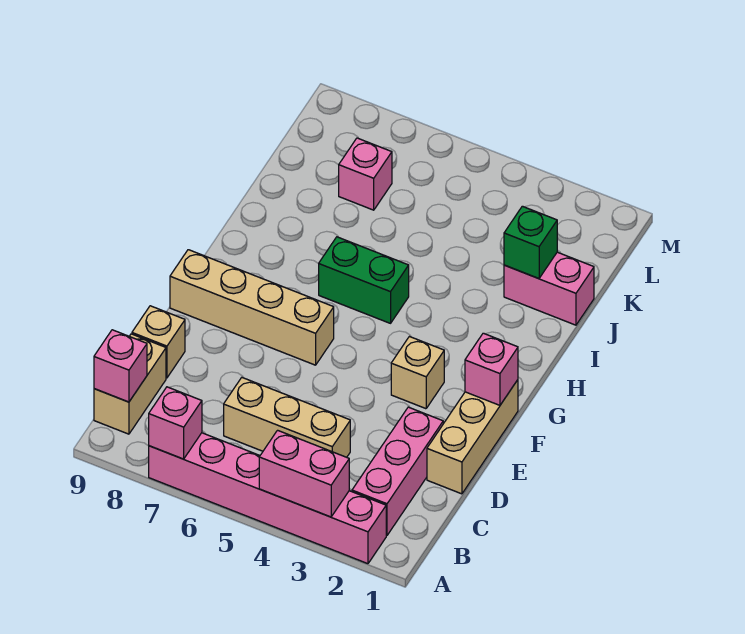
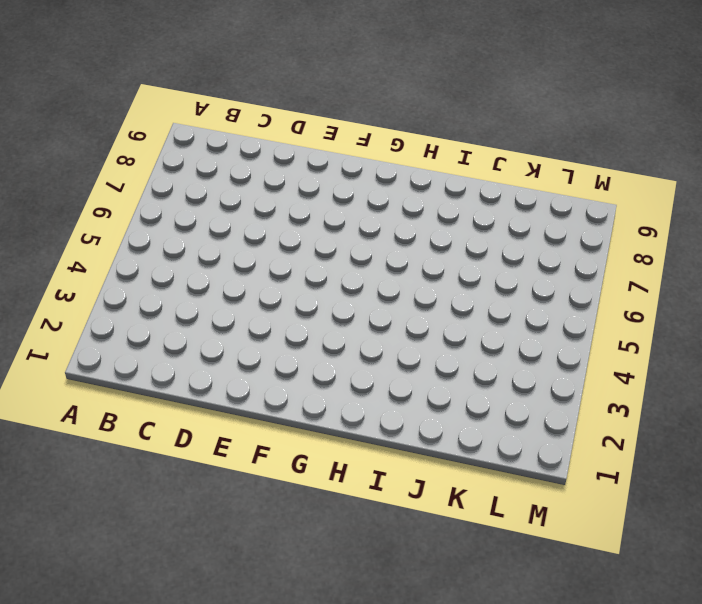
none -> pink brick A2:A7 level 1
none -> pink brick B2:D2 level 1
none -> tan brick B9:C9 level 1

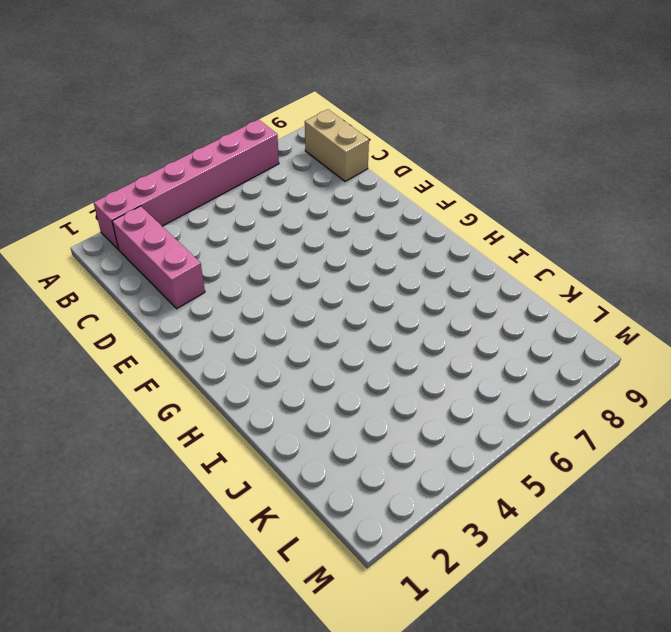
none -> tan brick C4:C6 level 1
none -> tan brick D1:F1 level 1
none -> tan brick D9 level 1

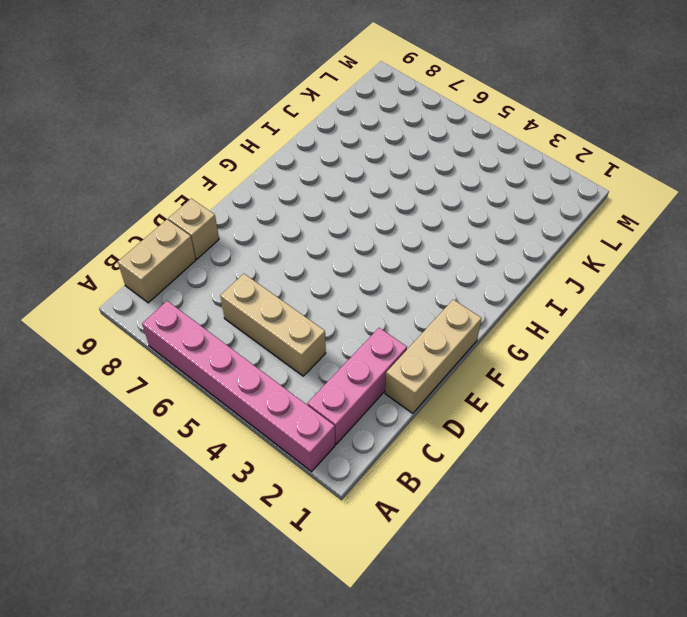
none -> tan brick F3 level 1
none -> tan brick F6:F9 level 1
none -> green brick H5:H6 level 1

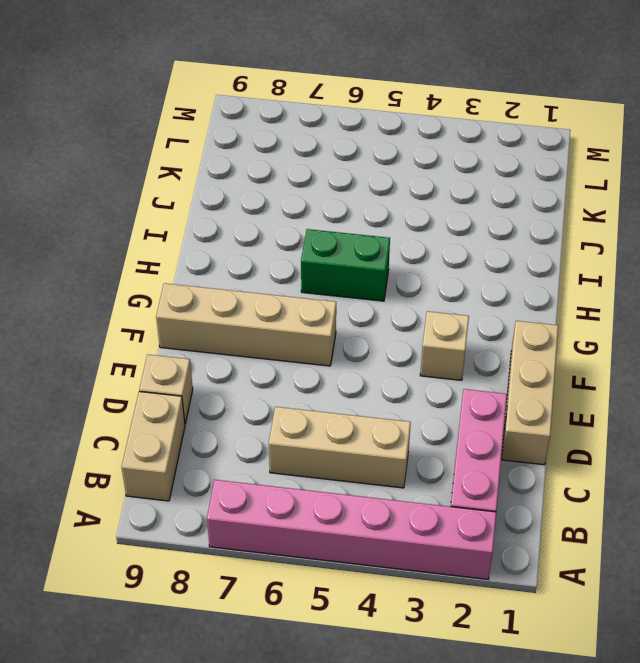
none -> pink brick J1:J2 level 1
none -> pink brick K7 level 1
none -> pink brick A3:A4 level 2

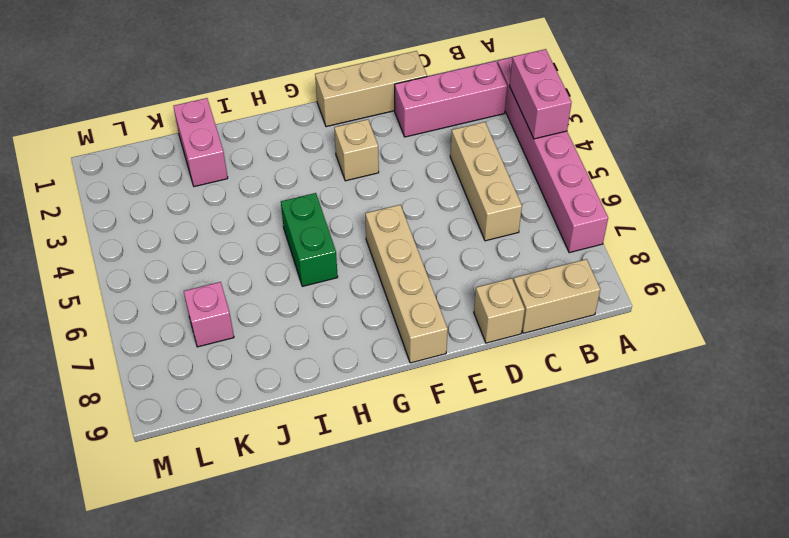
none -> pink brick A7 level 2
none -> pink brick B9 level 2
none -> pink brick F1 level 2

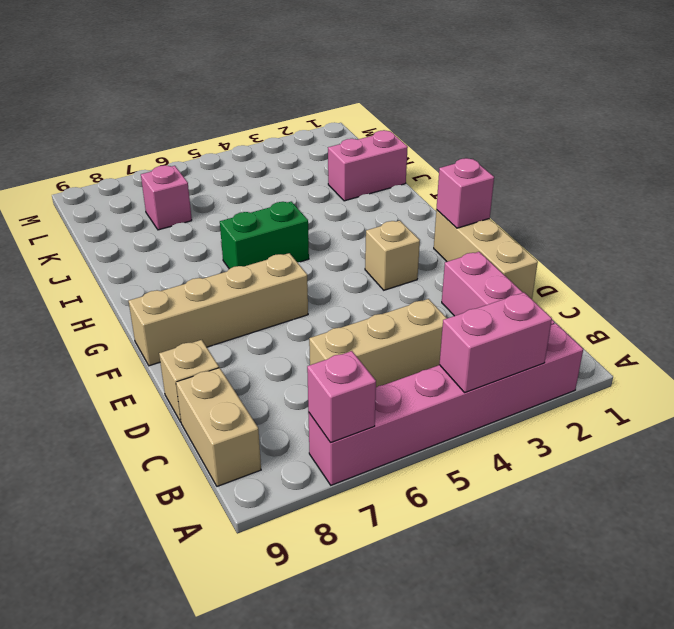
none -> pink brick B9 level 2
none -> green brick J2 level 2

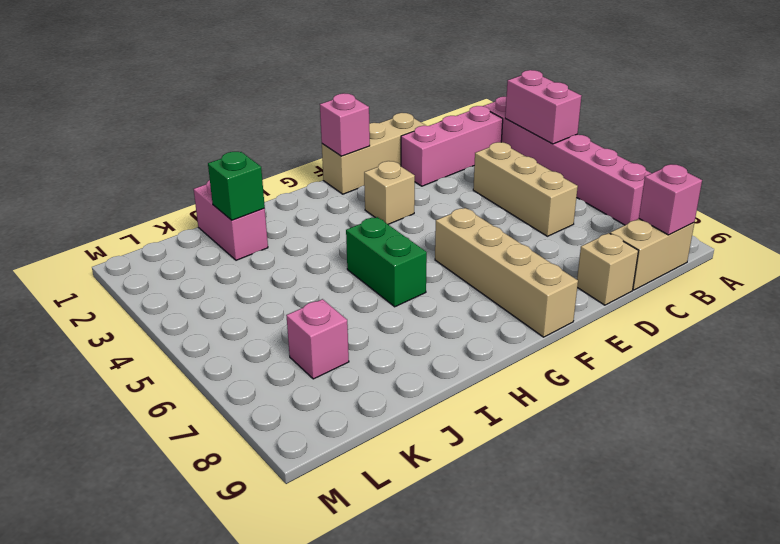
none -> pink brick A7 level 2

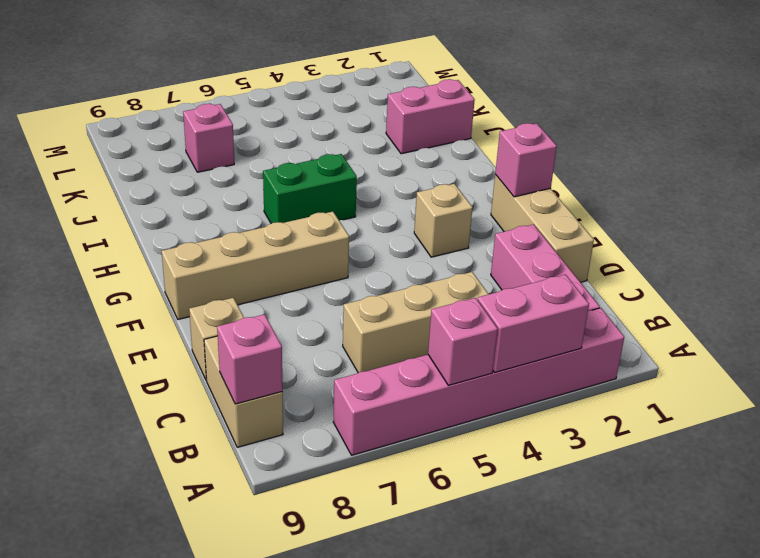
pink brick A5 level 2 -> pink brick A7 level 2
none -> green brick J2 level 2

